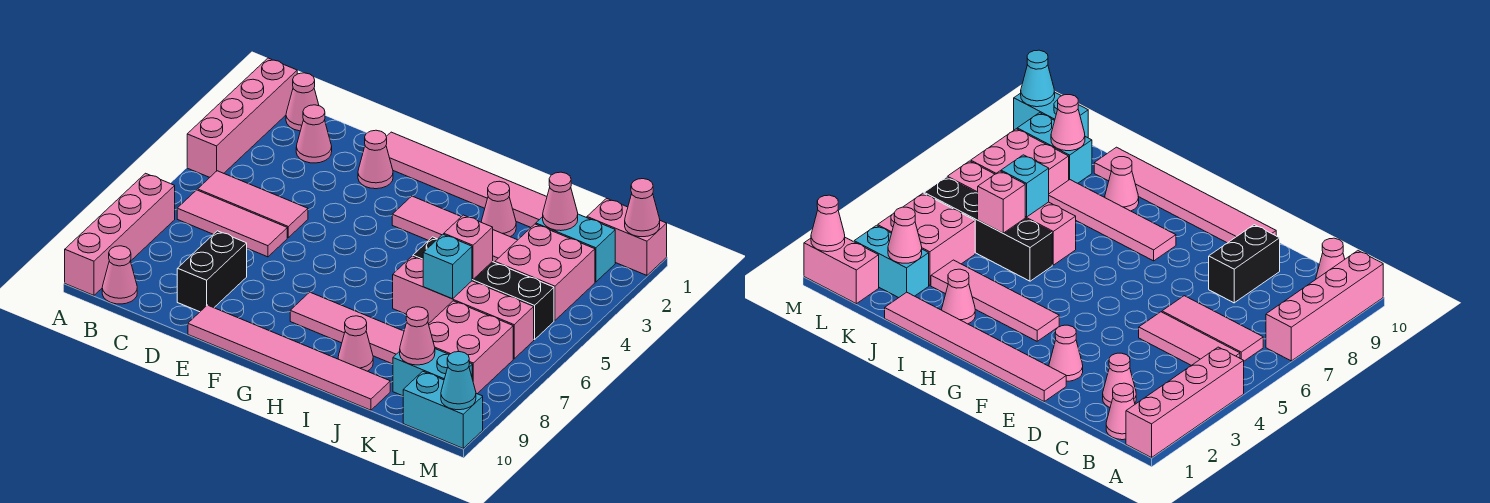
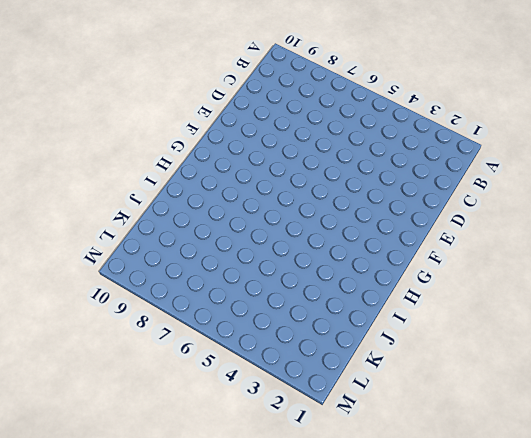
none -> pink brick A1:A4 level 1
none -> pink brick A7:A10 level 1
none -> pink cone B1 level 1

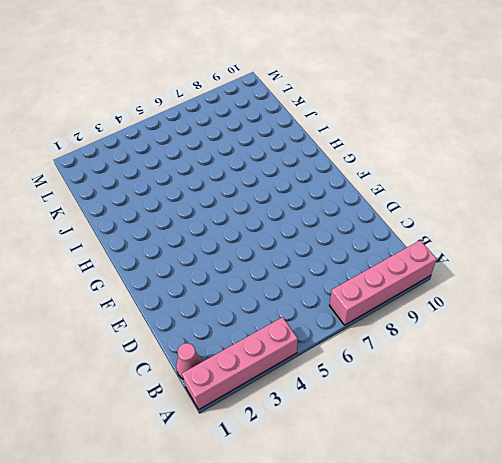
none -> pink tile B5:D5 level 1
none -> pink tile B6:D6 level 1
none -> pink cone B10 level 1

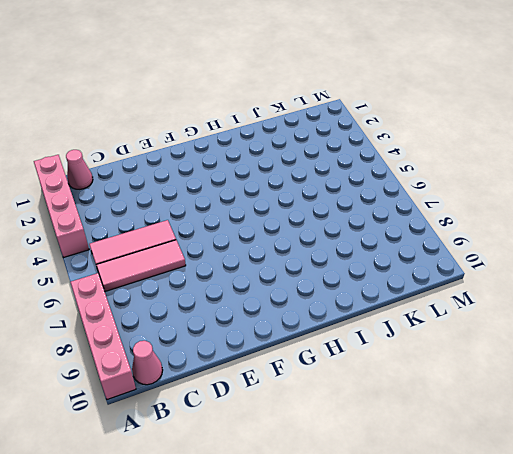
none -> pink cone C2 level 1
none -> black brick D8:D9 level 1
none -> pink tile E1:J1 level 1

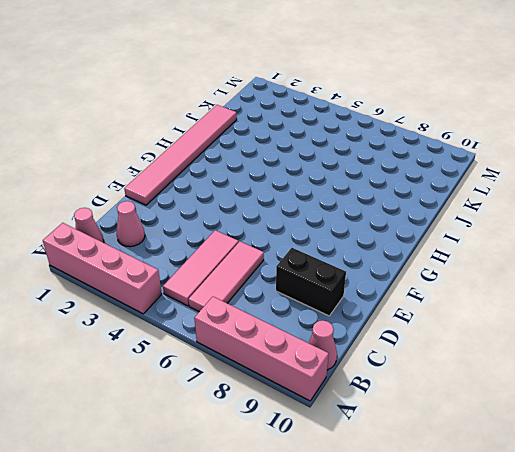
none -> pink cone E2 level 1
none -> pink tile E10:J10 level 1
none -> pink tile G3:J3 level 1

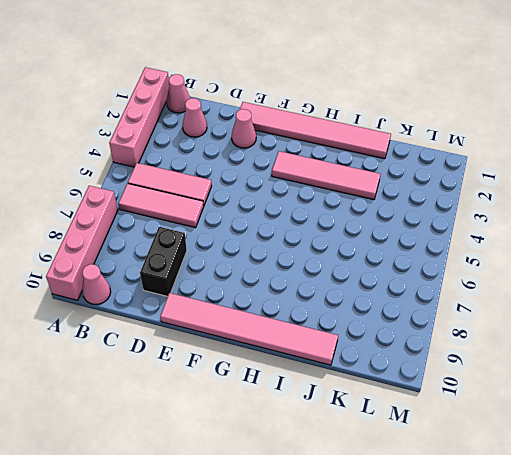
none -> pink tile G8:J8 level 1
none -> pink cone I2 level 1
none -> black brick I5:L5 level 1

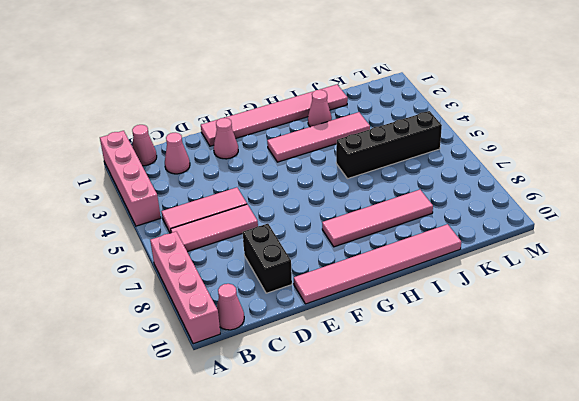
none -> pink brick I6:L6 level 1
none -> pink cone I9 level 1
none -> cyan brick K2:L2 level 1

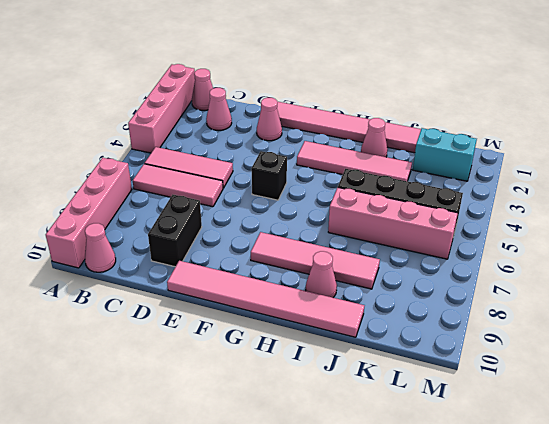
black brick F5 level 1 -> none
none -> pink brick K3:L4 level 1
none -> pink brick K7:L8 level 1
none -> cyan brick K9:L9 level 1

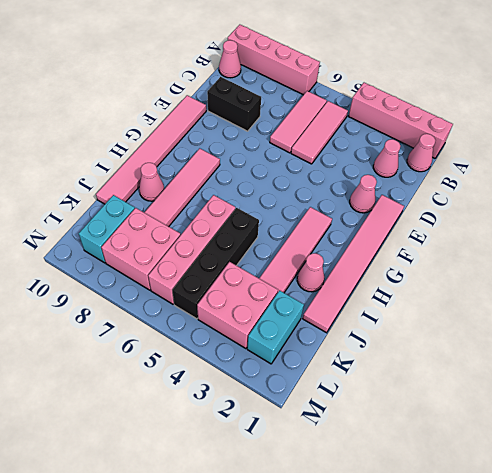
none -> pink brick L1:M1 level 1
none -> cyan brick L10:M10 level 1
none -> pink brick J5 level 2

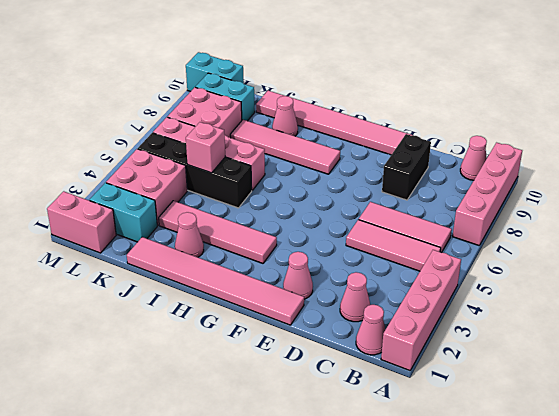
none -> cyan brick J6 level 2
none -> pink cone K2 level 2
none -> pink cone K9 level 2

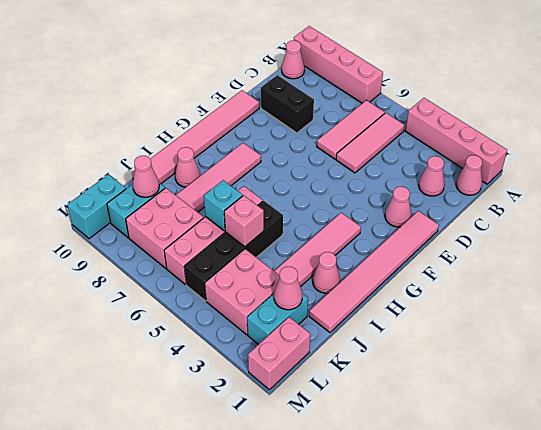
none -> pink cone M1 level 2
none -> cyan cone M10 level 2

